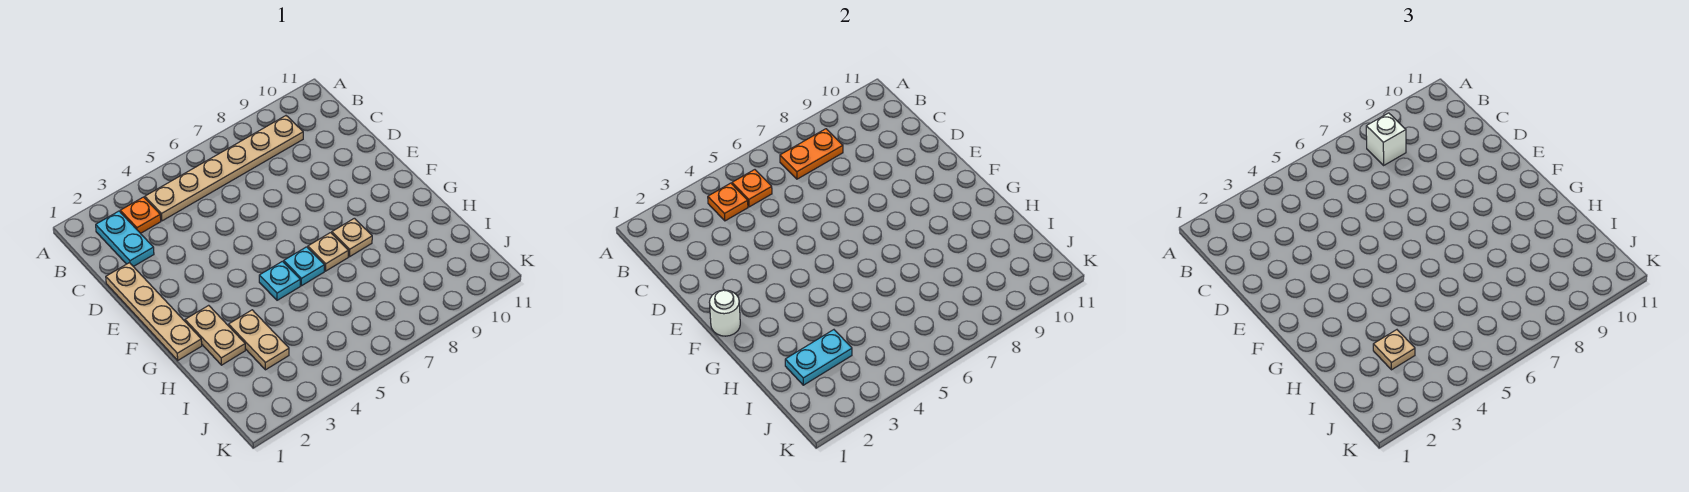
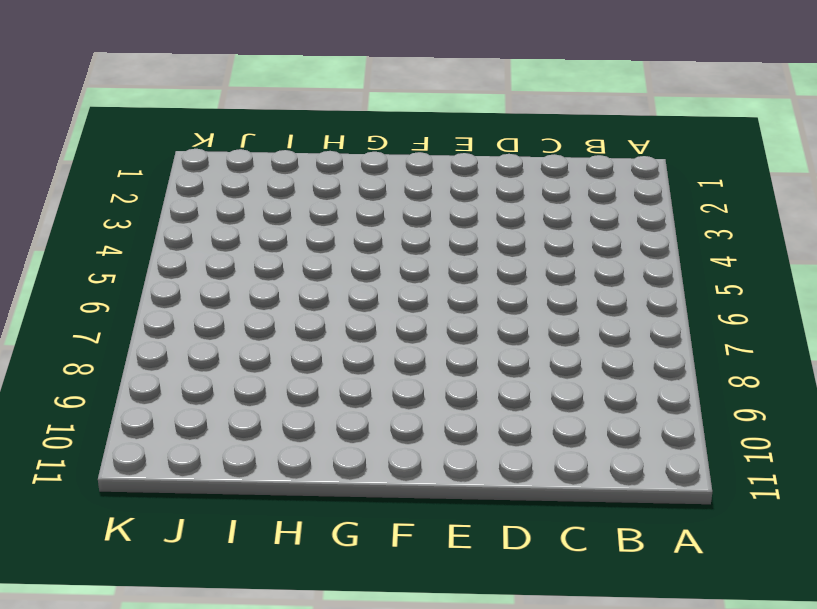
none -> cyan plate B2:C2 level 1
none -> orange plate B3 level 1
none -> tan plate B4:B9 level 1

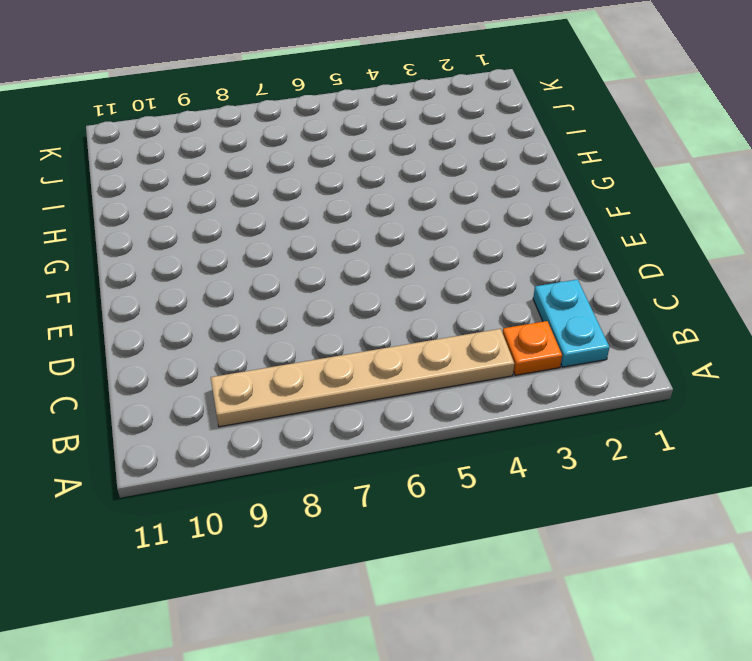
none -> tan plate D1:G1 level 1
none -> tan plate G2:H2 level 1
none -> cyan plate G5 level 1

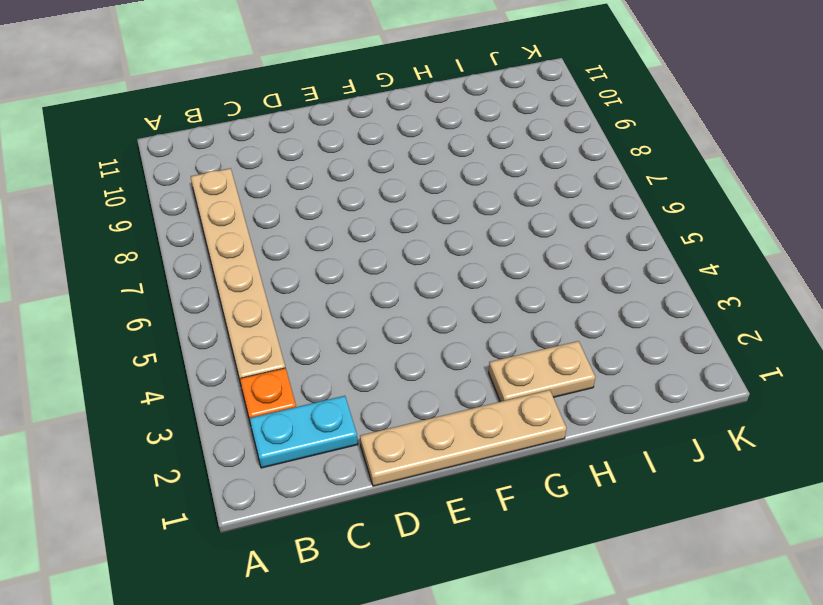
none -> cyan plate G5 level 1
none -> cyan plate G6 level 1
none -> tan plate G7 level 1

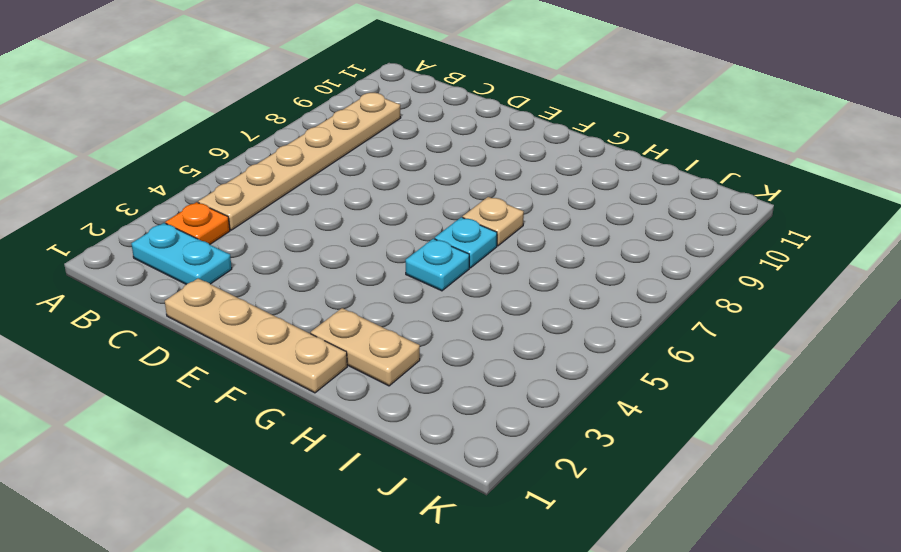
none -> tan plate G8 level 1
none -> tan plate H3:I3 level 1
none -> orange plate B4 level 2

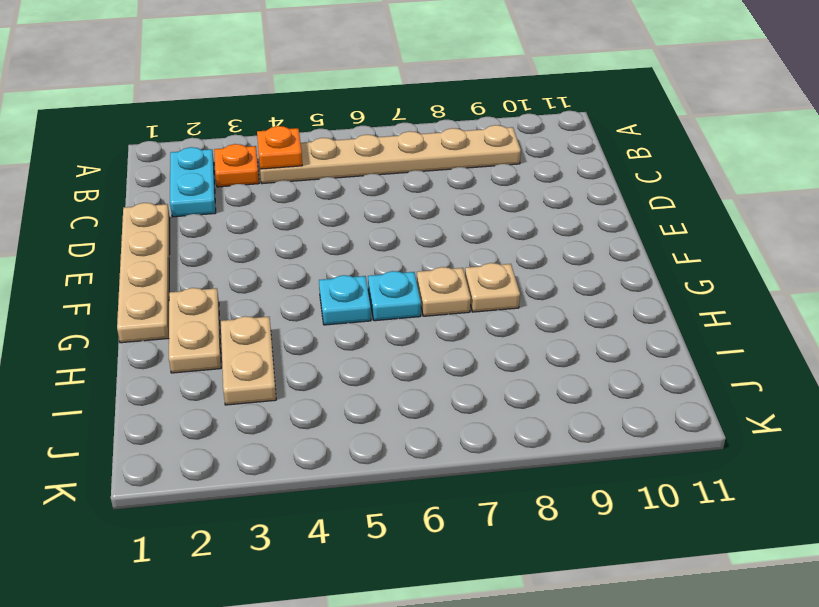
none -> orange plate B5 level 2
none -> orange plate B7:B8 level 2
none -> white round brick F1 level 2

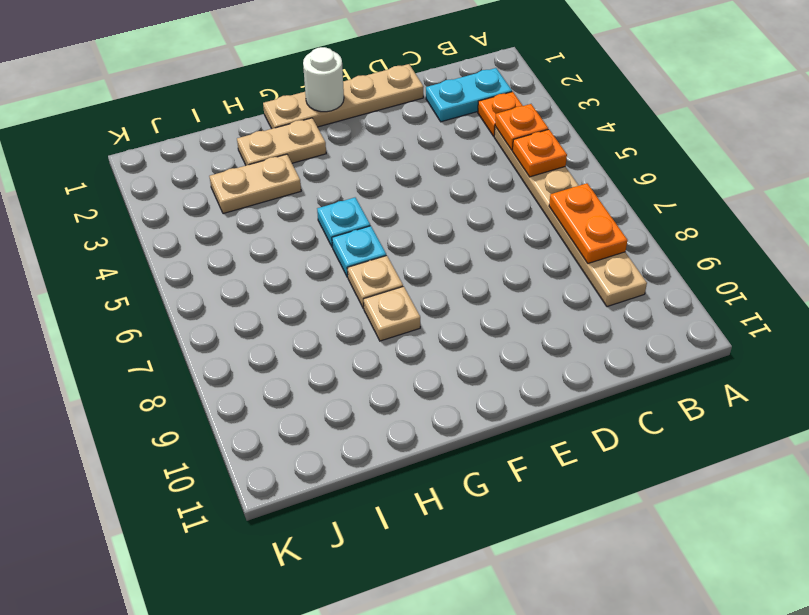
none -> cyan plate I2:I3 level 2
none -> white brick B8 level 3
none -> tan plate I3 level 3

